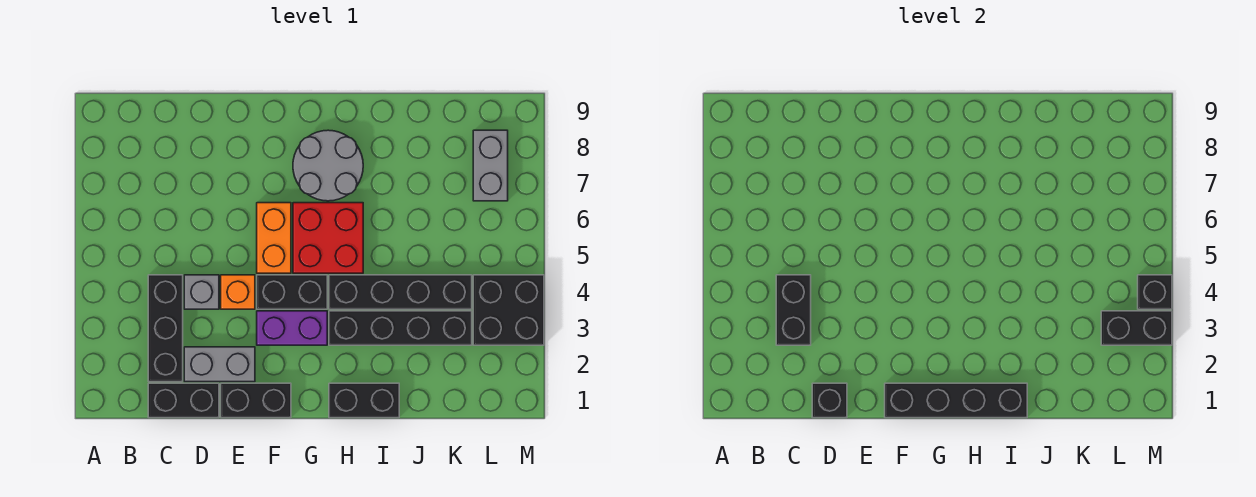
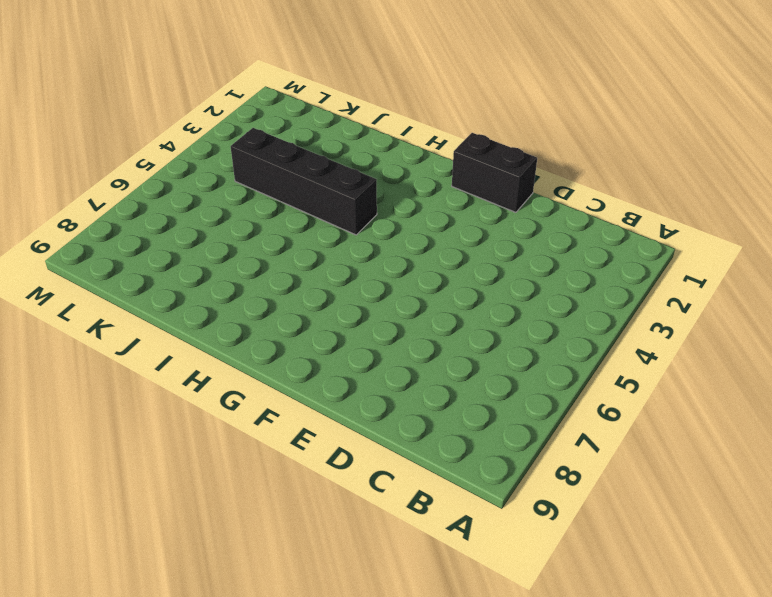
none -> black brick C1:D1 level 1
none -> black brick C2:C4 level 1
none -> grey brick D2:E2 level 1

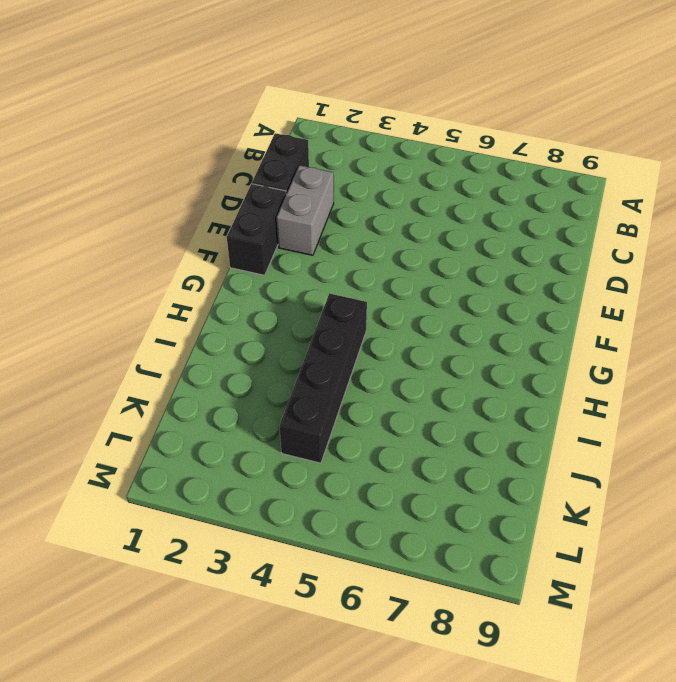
none -> black brick C2:C4 level 1
none -> grey brick D4 level 1
none -> orange brick E4 level 1

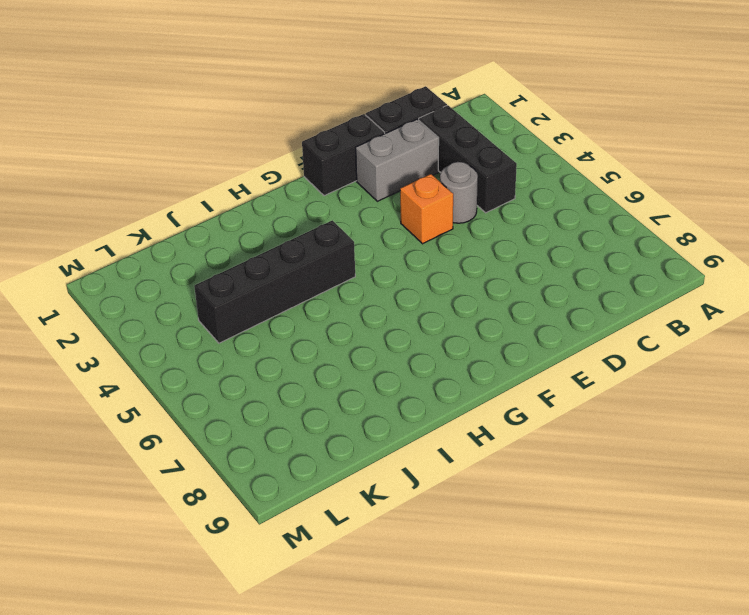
grey round brick D4 level 1 -> grey brick D4 level 1
none -> purple brick F3:G3 level 1
none -> black brick F4:G4 level 1
none -> orange brick F5:F6 level 1

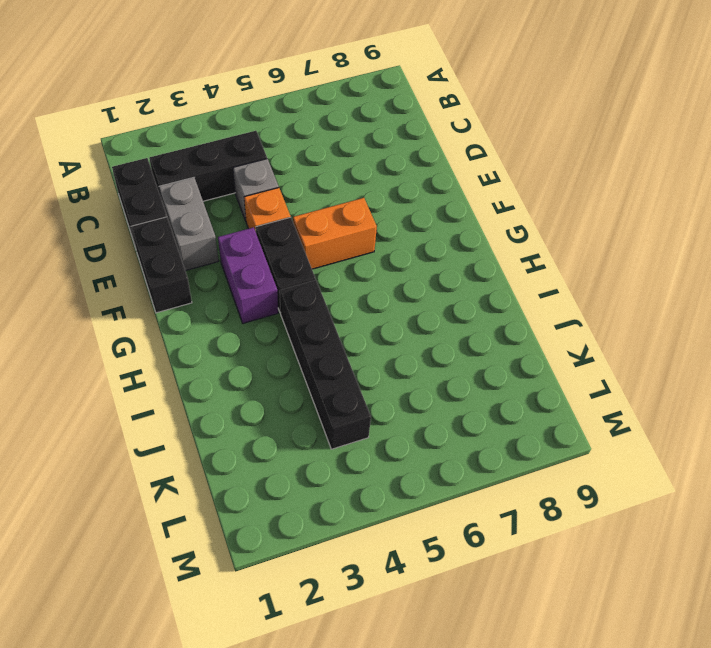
none -> red brick G5:H6 level 1
none -> grey round brick G7:H8 level 1
none -> black brick H1:I1 level 1

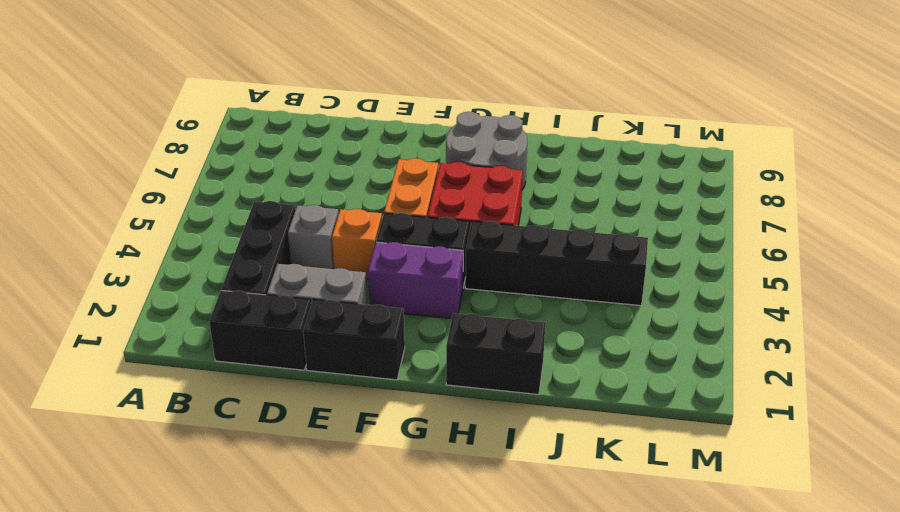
none -> black brick H3:K3 level 1
none -> black brick L3:M4 level 1
none -> grey brick L7:L8 level 1

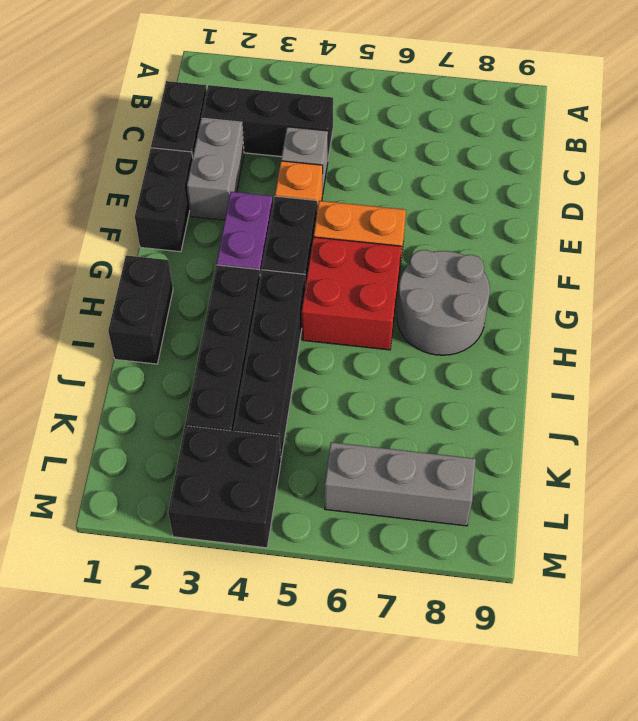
grey brick L6:L8 level 1 -> grey brick L7:L8 level 1
none -> black brick C3:C4 level 2
none -> black brick D1 level 2
none -> black brick F1:I1 level 2

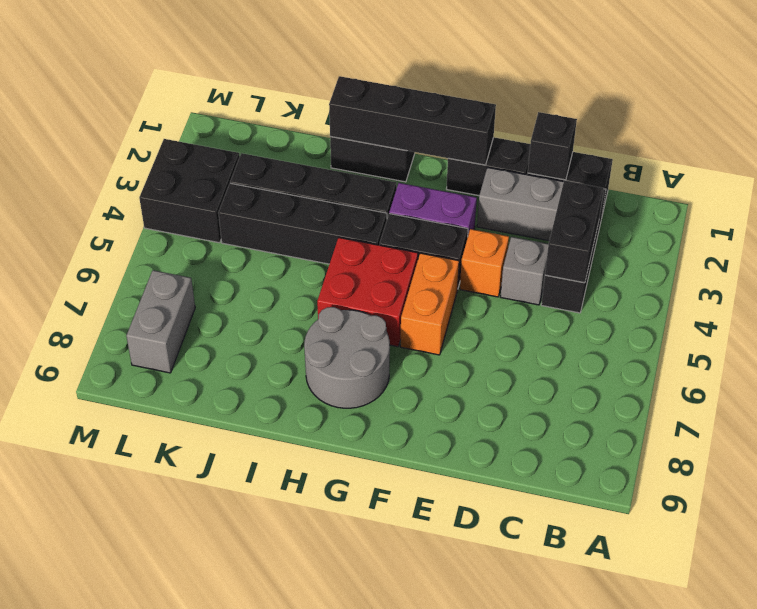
none -> black brick L3:M3 level 2
none -> black brick M4 level 2

